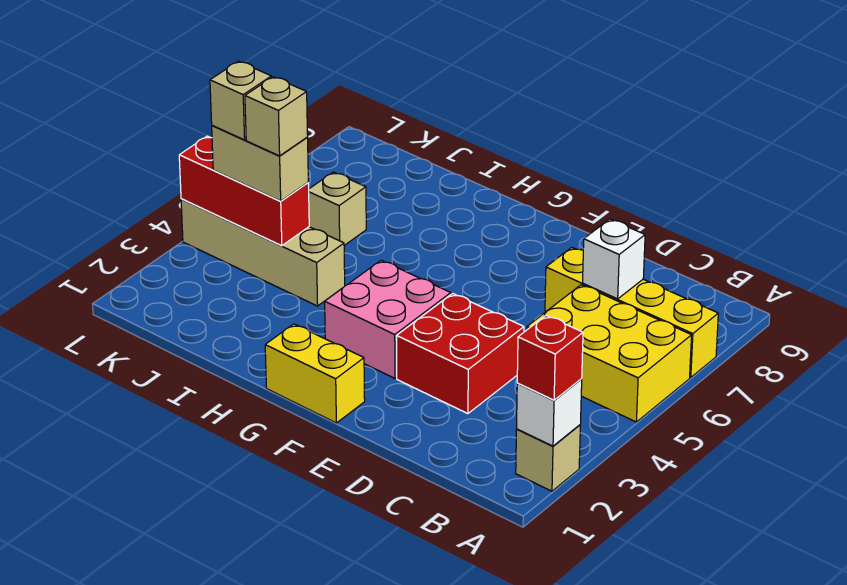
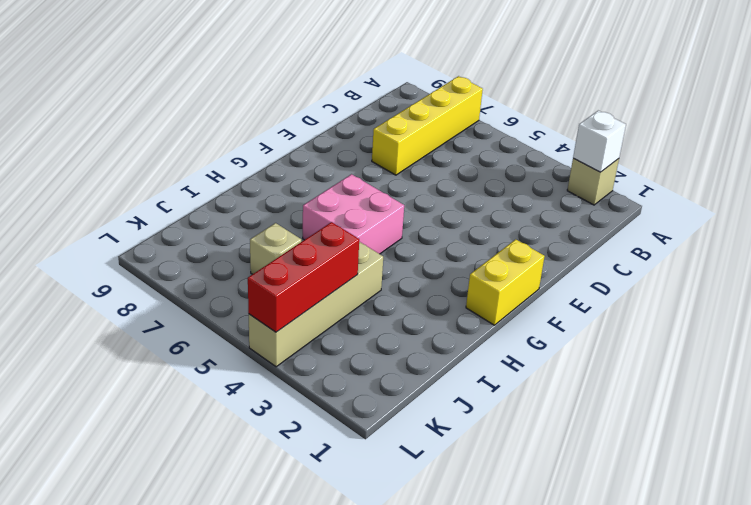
pink brick G5:H6 level 1 -> pink brick F3:G4 level 1
none -> yellow brick A5:C6 level 1
none -> red brick D3:E4 level 1
none -> white brick C7 level 2

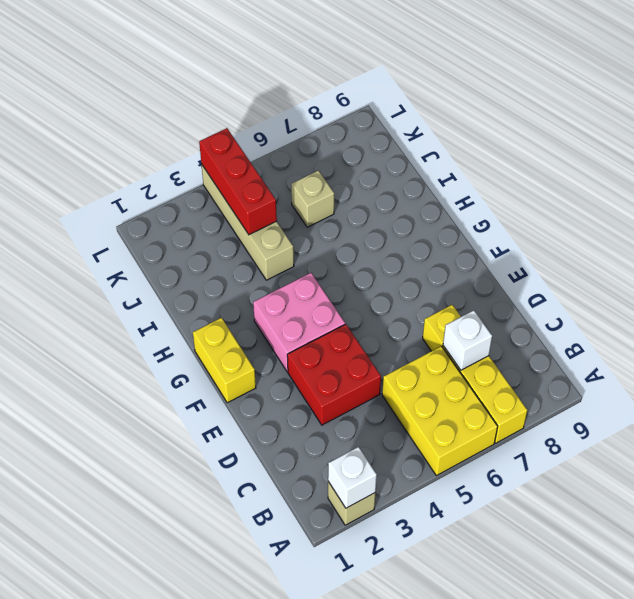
none -> red brick A2 level 3
none -> tan brick J4:K4 level 3
none -> tan brick J4 level 4

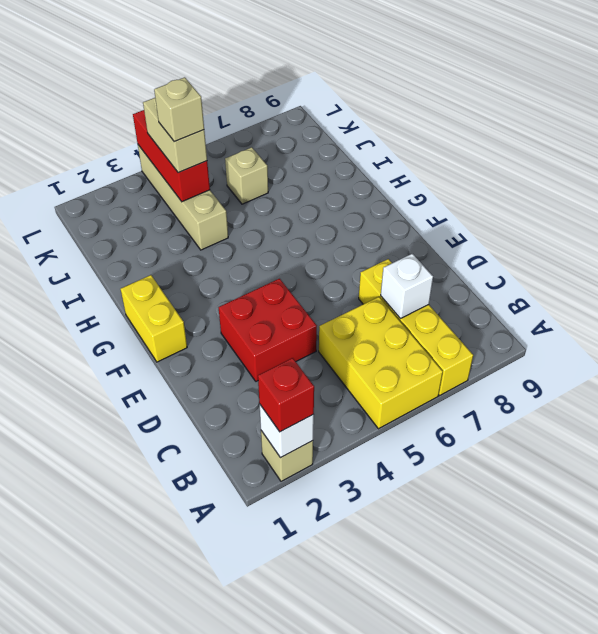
none -> pink brick F3:G4 level 1
none -> tan brick K4 level 4

